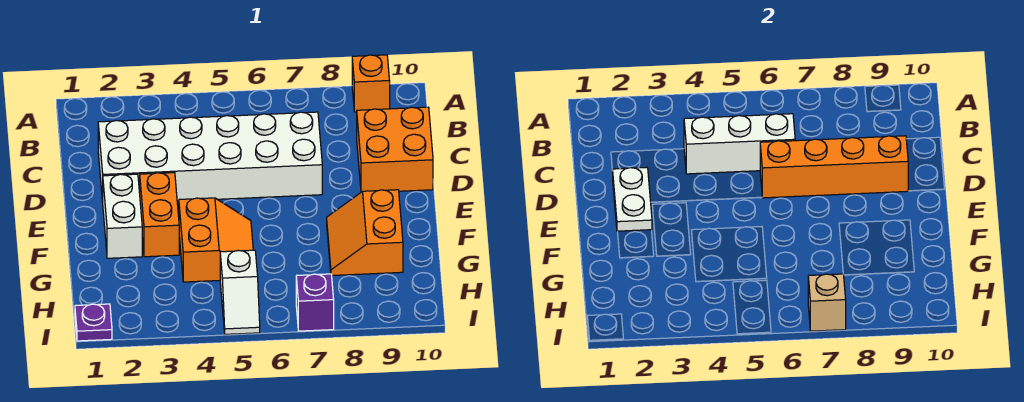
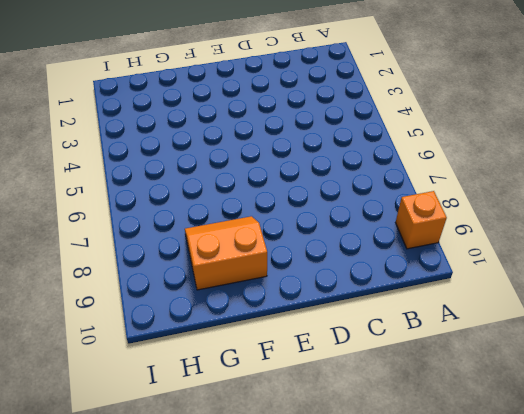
none -> white brick C2:D7 level 1
none -> orange brick C9:D10 level 1
none -> white brick E2:F2 level 1

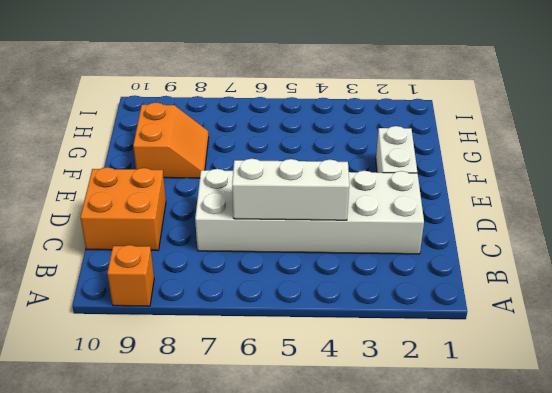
none -> orange brick E3:F3 level 1
none -> orange slope F4:G5 level 1 top 4
none -> white slope H5:I5 level 1 top H

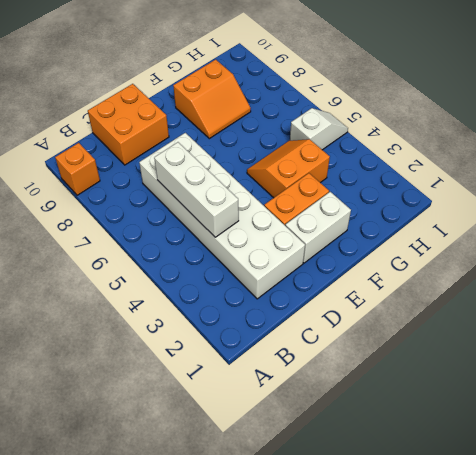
none -> purple plate I1 level 1
none -> purple brick I7 level 1
none -> white plate D2:E2 level 2

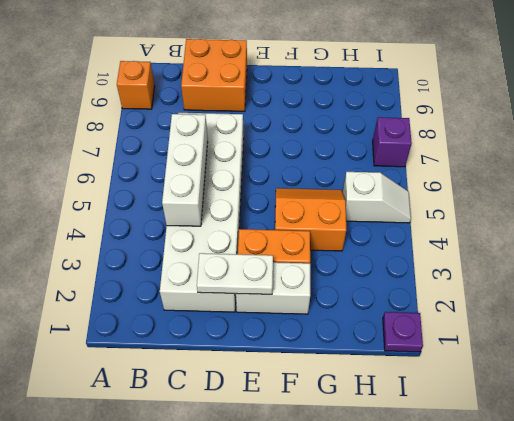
none -> orange slope F8:G9 level 1 top 9
none -> orange brick D6:D9 level 2
none -> tan brick I7 level 2

